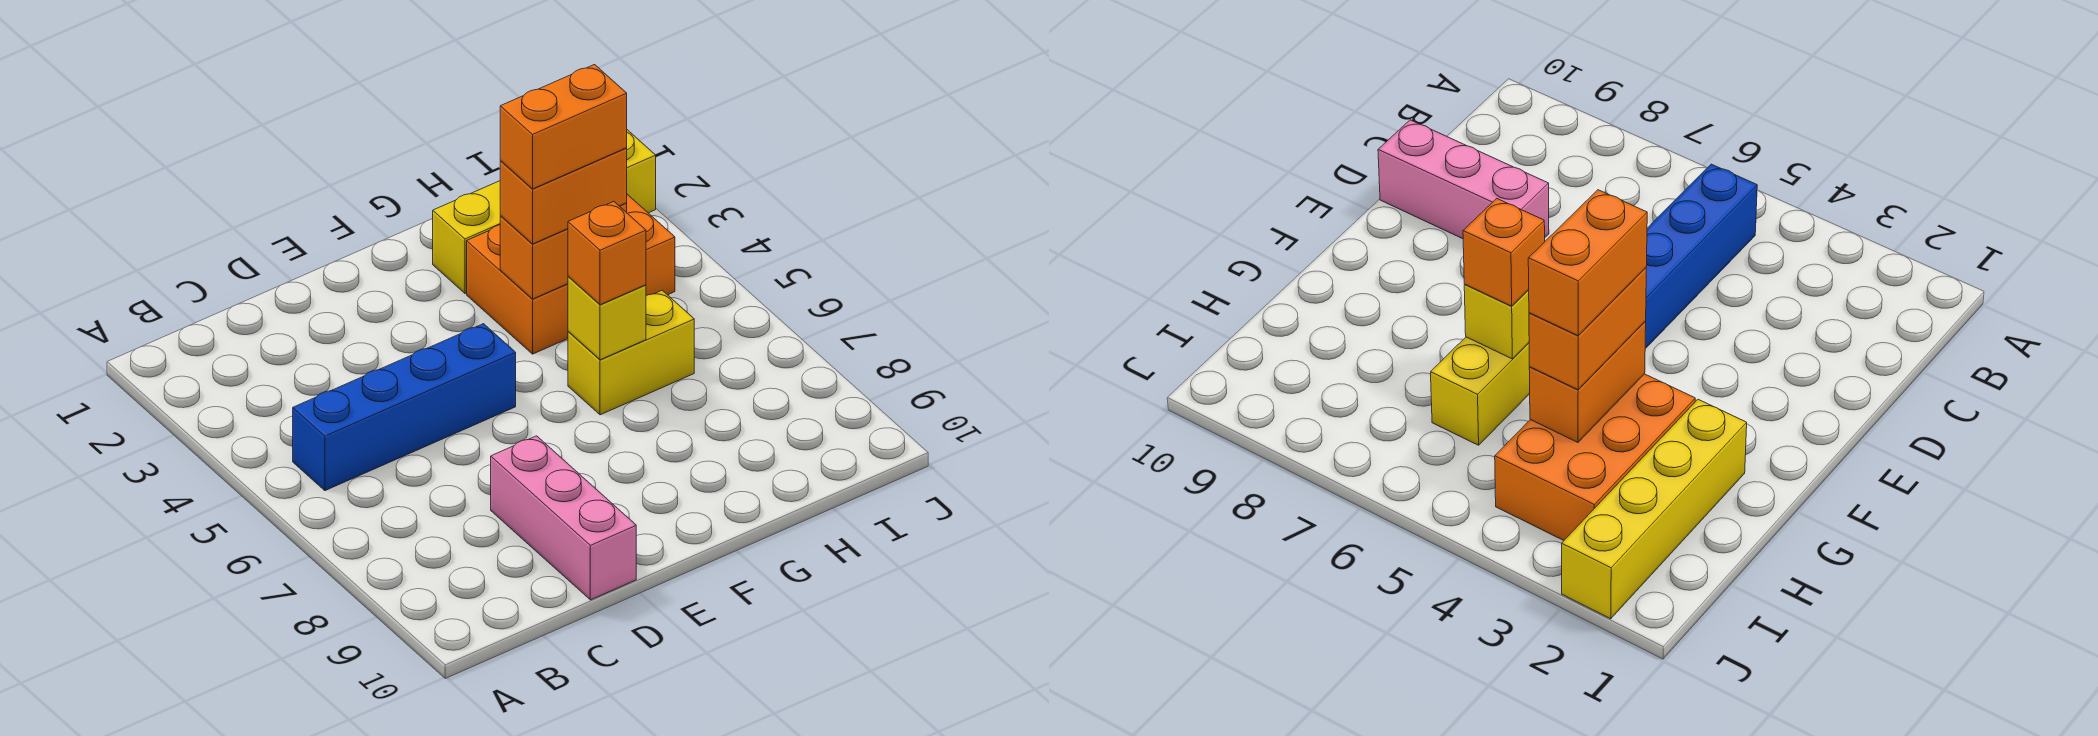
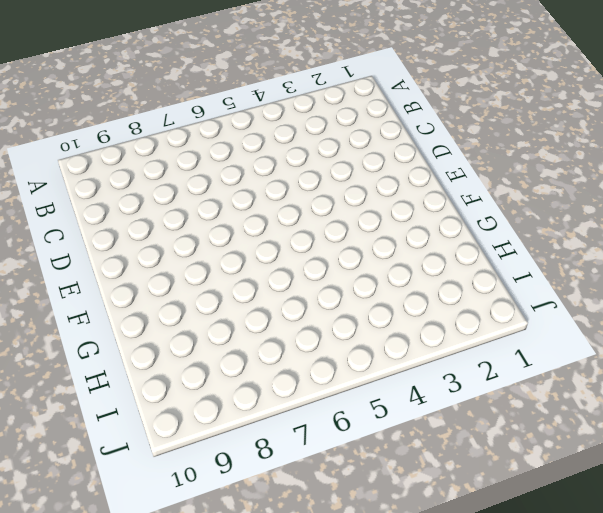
none -> blue brick B5:E5 level 1
none -> pink brick D8:D10 level 1

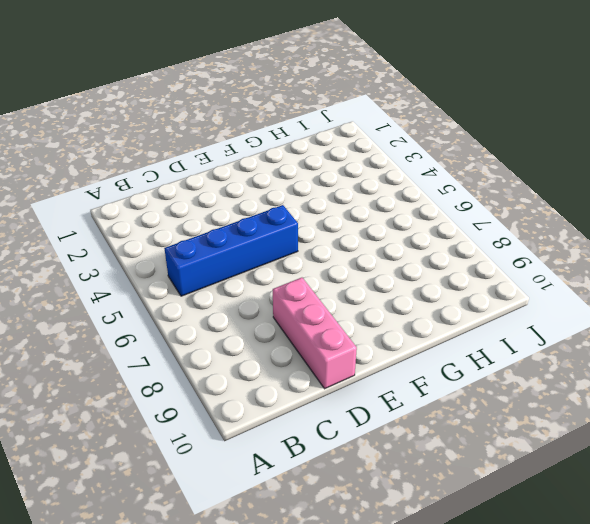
none -> yellow brick G2:J2 level 1
none -> orange brick G3:I4 level 1

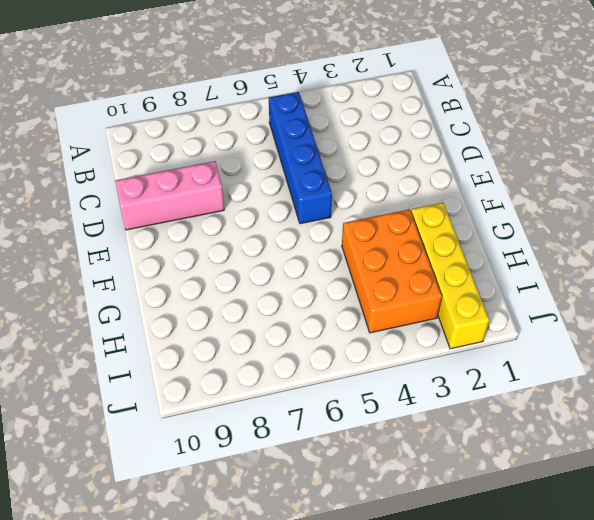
none -> yellow brick G6:H6 level 1
none -> orange brick G4:H4 level 2

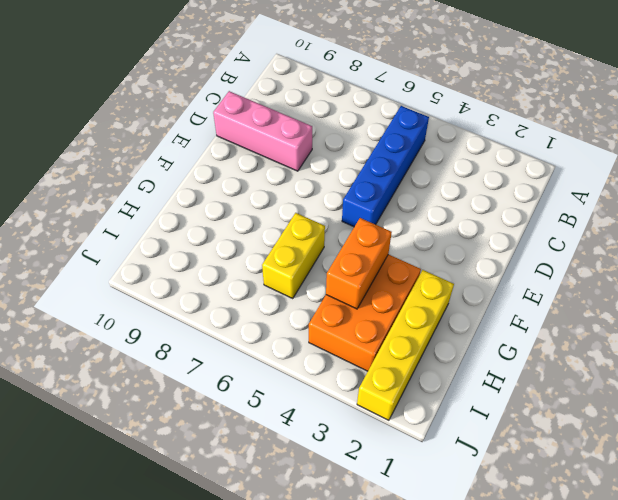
none -> yellow brick G6 level 2
none -> orange brick G4:H4 level 3

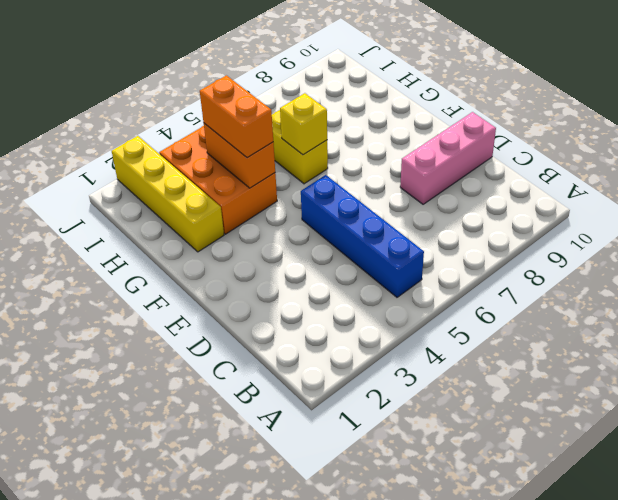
none -> orange brick G6 level 3
none -> orange brick G4:H4 level 4

